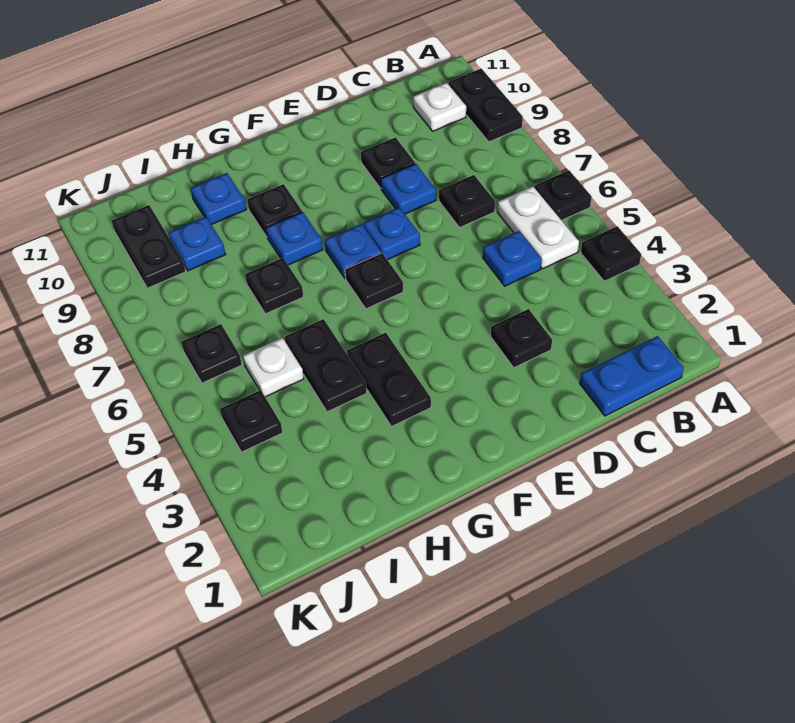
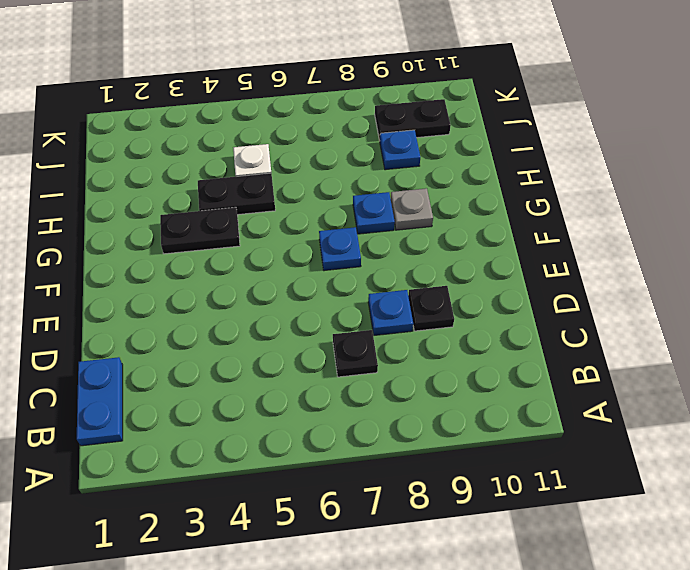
grey plate G9 level 1 -> black plate G9 level 1
none -> black plate A4 level 1
none -> black plate A6 level 1
none -> black plate A9:A10 level 1

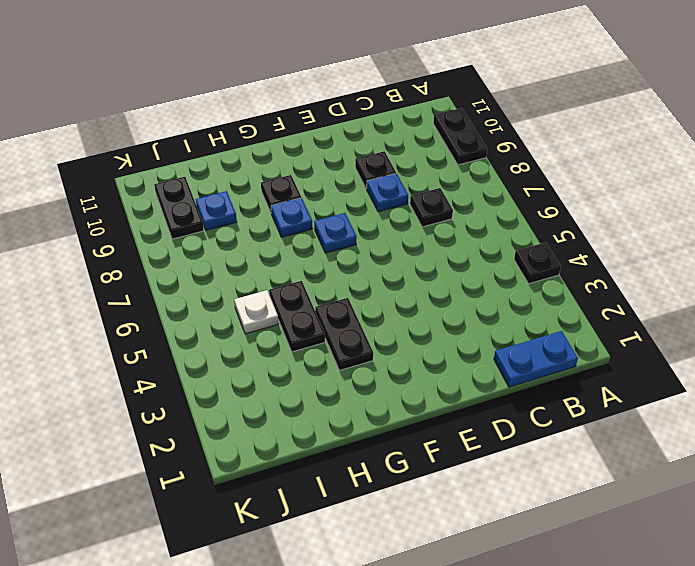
none -> black plate A6 level 1
none -> white plate B5:B6 level 1
none -> white plate B10 level 1

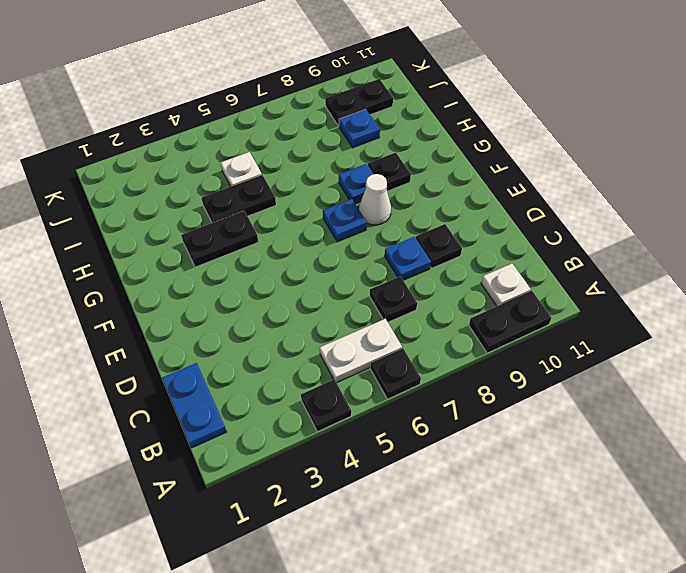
white cone F8 level 1 -> none
none -> blue plate C5 level 1
none -> black plate D3 level 1
none -> blue plate E7 level 1

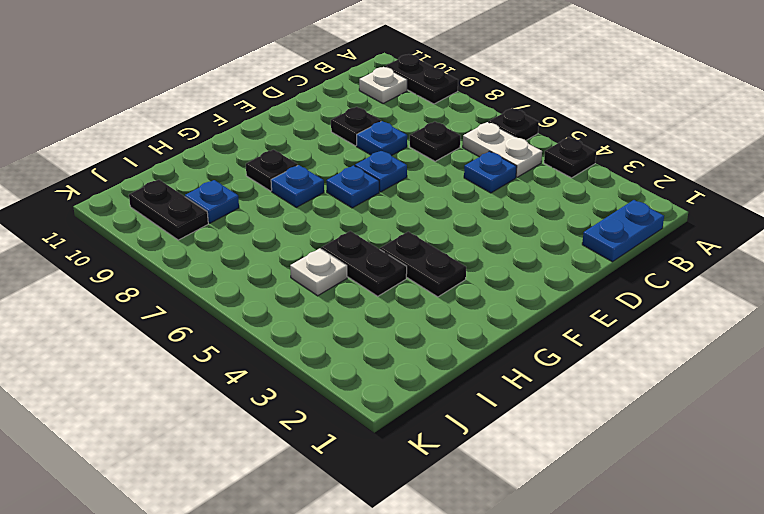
none -> black plate D3 level 1
none -> black plate F6 level 1
none -> black plate H7 level 1

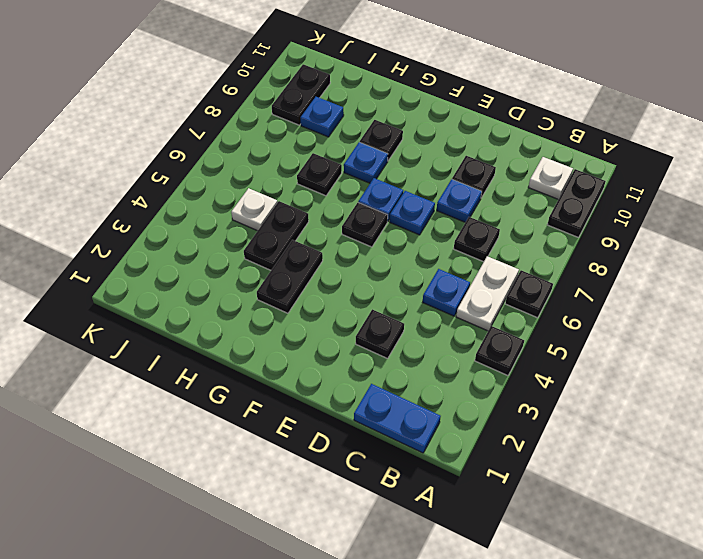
none -> blue plate H10 level 1
none -> black plate J4 level 1
none -> black plate J6 level 1

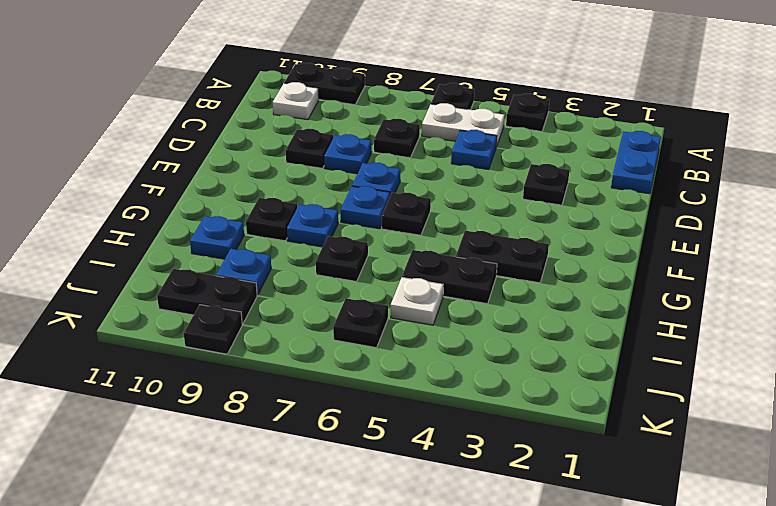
black plate K9 level 1 -> black plate J4 level 1

